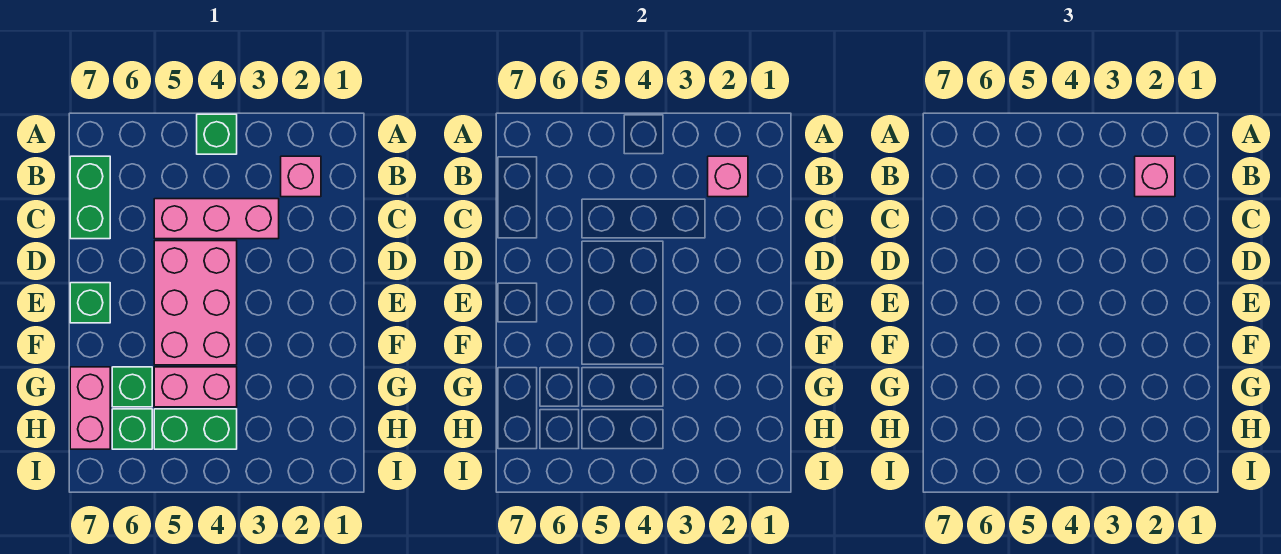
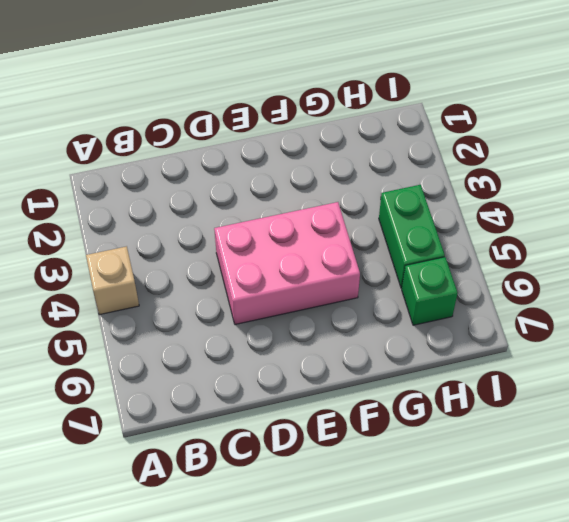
tan brick A4 level 1 -> green brick A4 level 1
none -> pink brick B2 level 1
none -> green brick B7:C7 level 1
none -> pink brick C3:C5 level 1

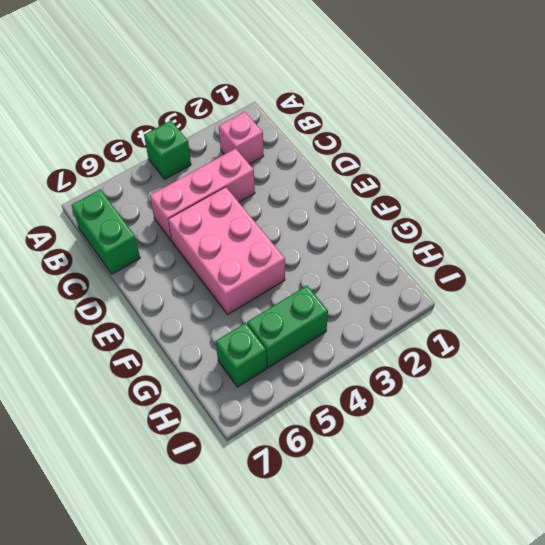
none -> green brick E7 level 1
none -> pink brick G4:G5 level 1
none -> green brick G6 level 1

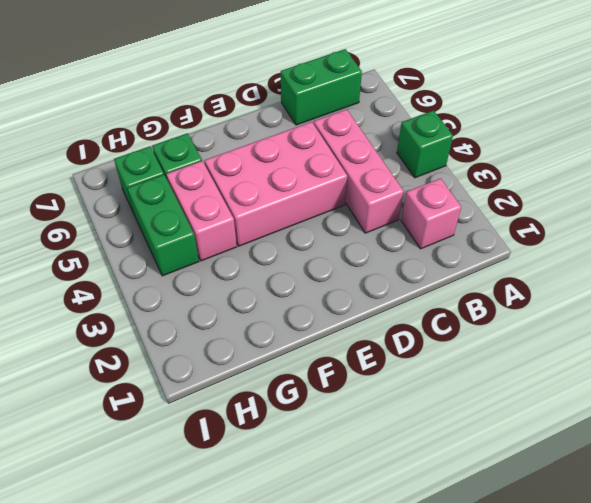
none -> green brick E7 level 1
none -> pink brick G7:H7 level 1
none -> pink brick B2 level 2

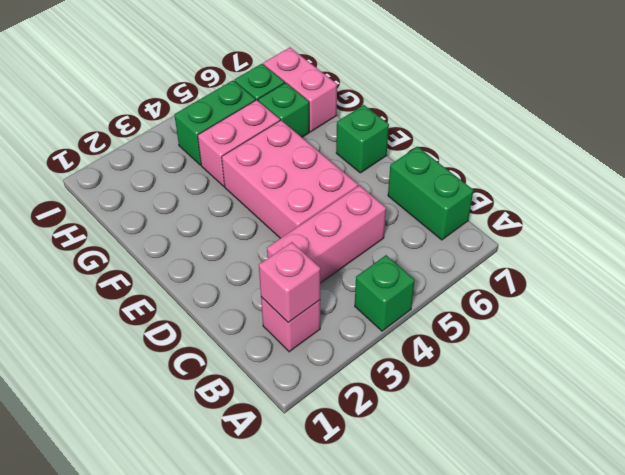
none -> pink brick B2 level 3

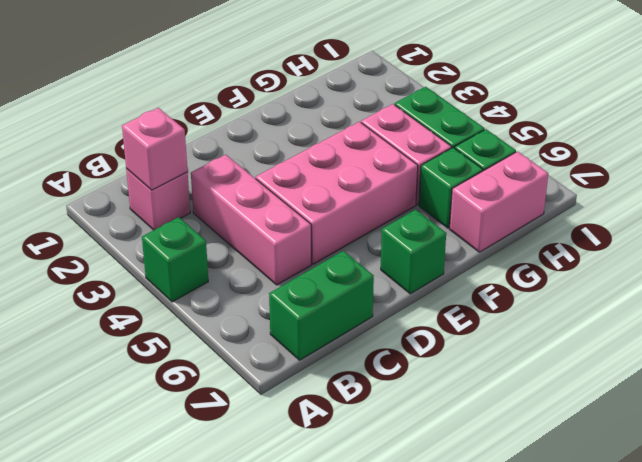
none -> pink brick B2 level 3

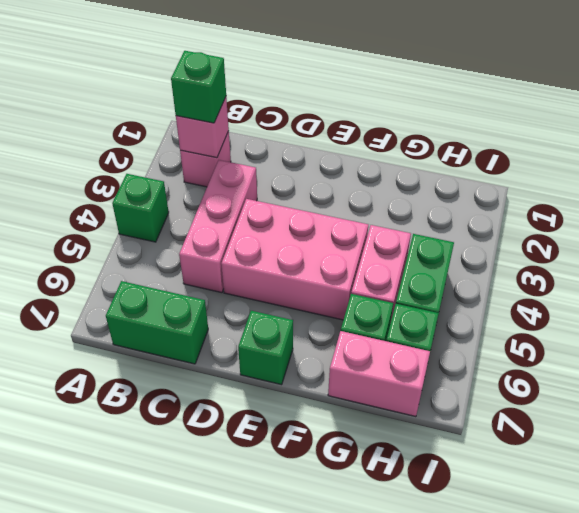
green brick B2 level 3 -> pink brick B2 level 3

